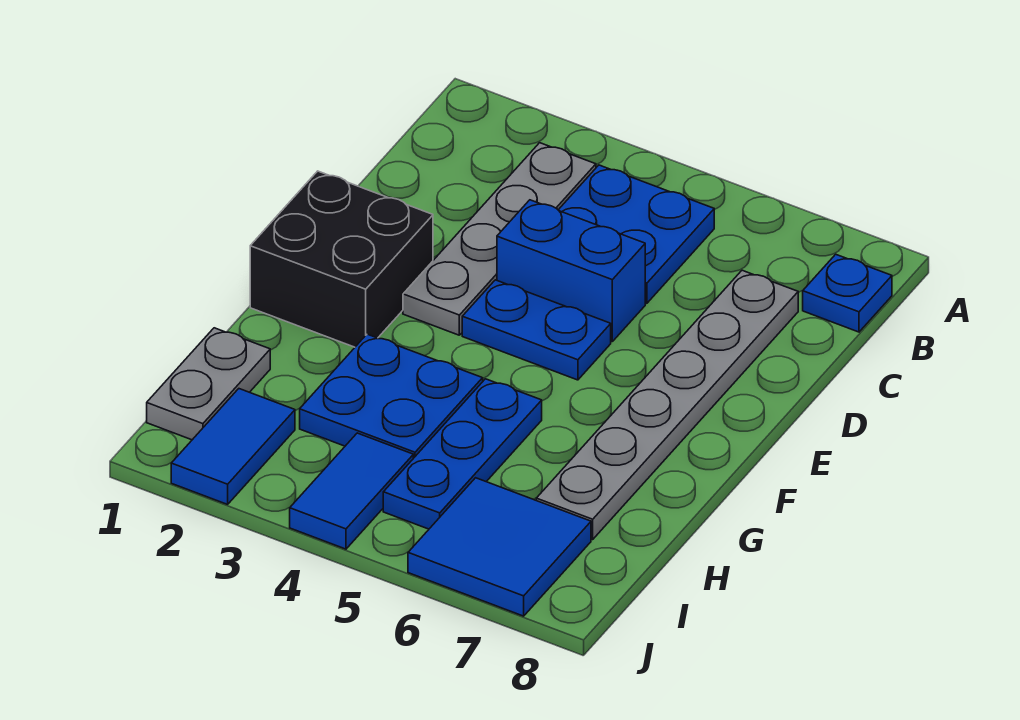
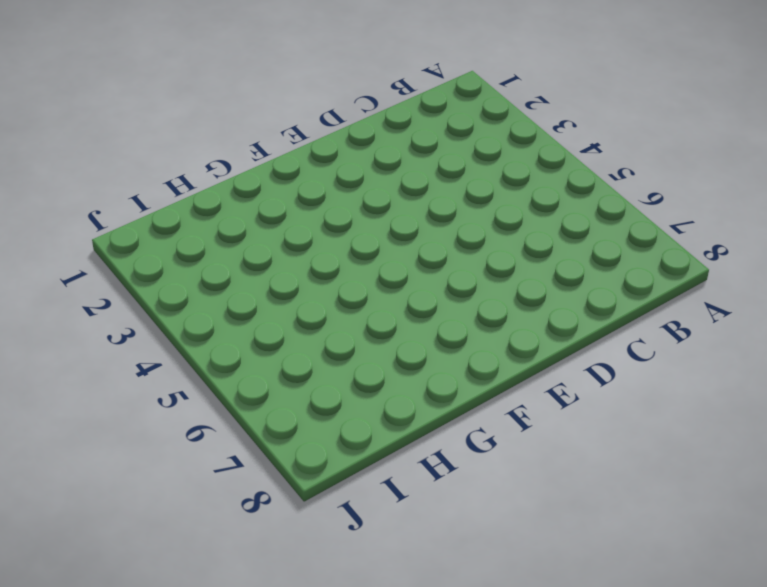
none -> grey plate B3:E3 level 1
none -> blue plate B4:C5 level 1
none -> blue plate B8 level 1

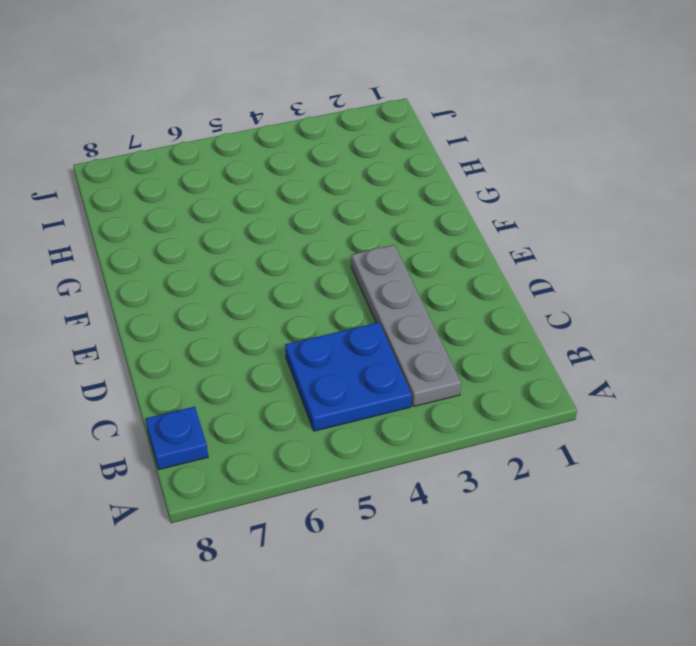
none -> grey plate C7:H7 level 1
none -> blue brick D4:D5 level 1
none -> black brick E1:F2 level 1

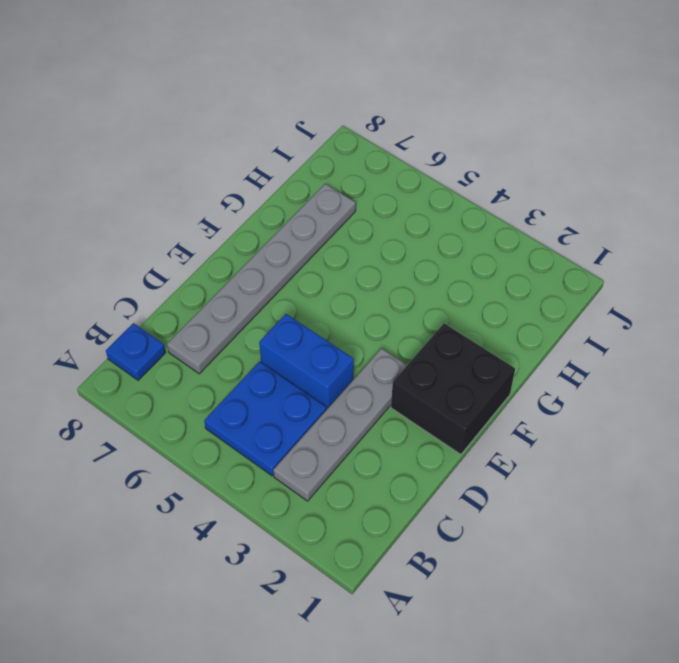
none -> blue plate E4:E5 level 1
none -> blue plate G3:H4 level 1
none -> blue plate G5:I5 level 1

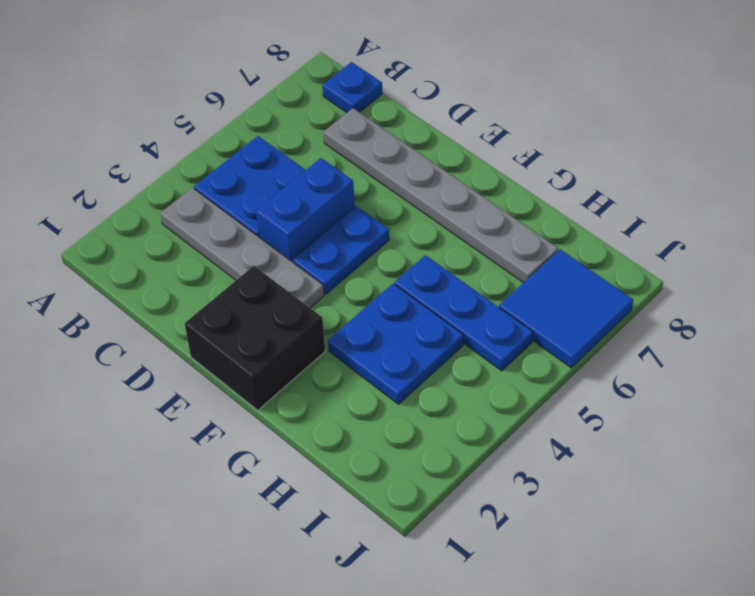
none -> grey plate H1:I1 level 1
none -> blue tile I2:J2 level 1
none -> blue tile I4:J4 level 1

